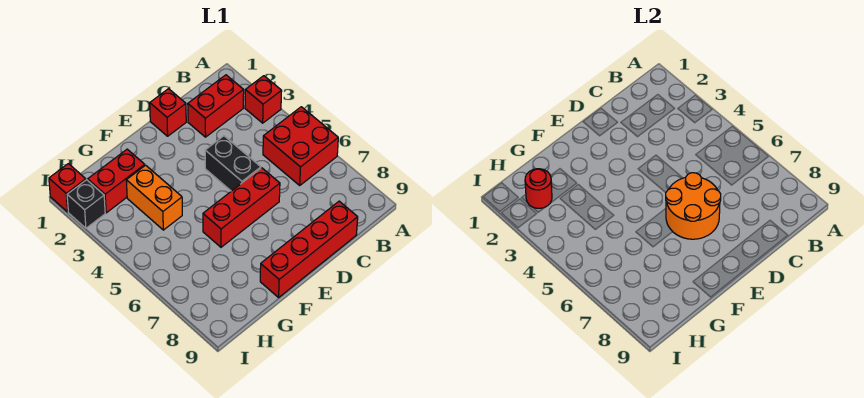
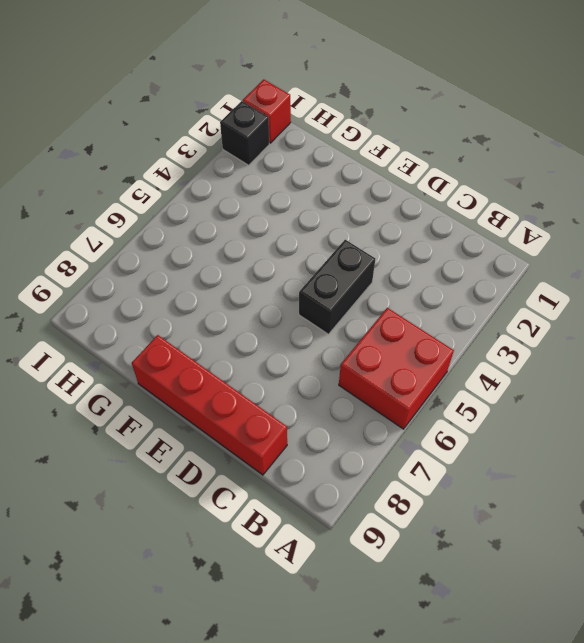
none -> red brick A3 level 1
none -> red brick B2:C2 level 1
none -> red brick D1 level 1

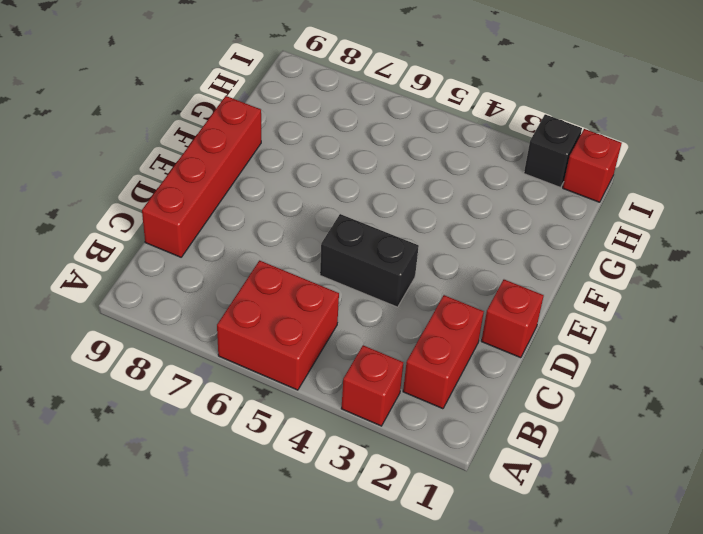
none -> red brick D6:F6 level 1
none -> red brick G2:H2 level 1
none -> orange brick G3:G4 level 1

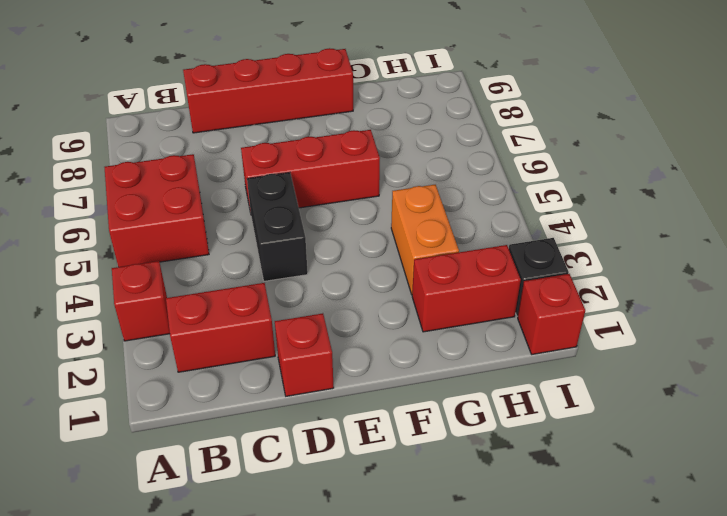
none -> orange round brick D6:E7 level 2
none -> red round brick H2 level 2

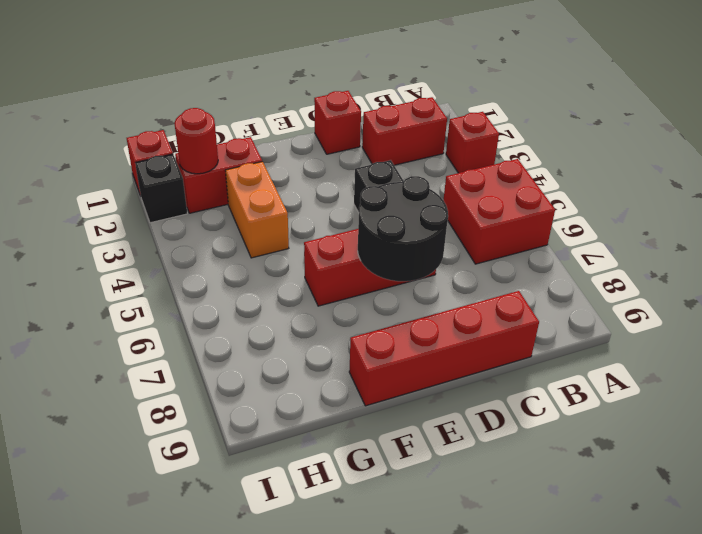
black round brick D6:E7 level 2 -> orange round brick D6:E7 level 2

